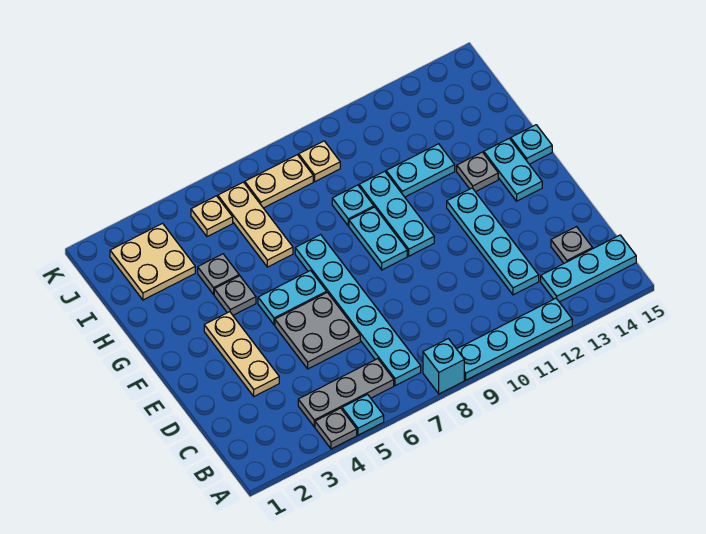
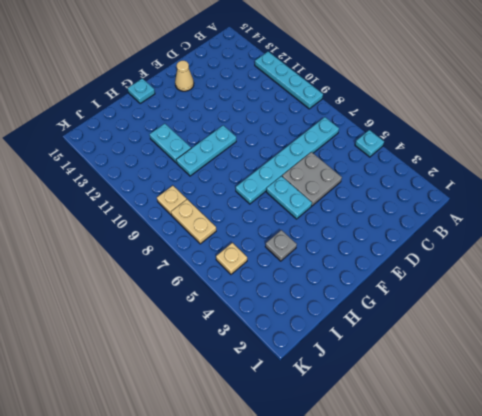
tan cone E14 level 1 -> none
none -> grey plate A4 level 1
none -> cyan brick A8 level 1
none -> grey plate B4:B6 level 1

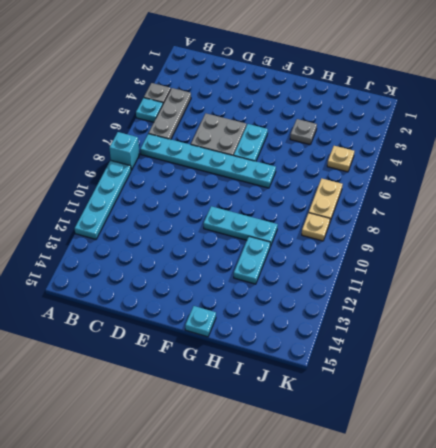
none -> cyan plate B13:B15 level 1
none -> cyan plate C12:F12 level 1
none -> grey plate C14 level 1

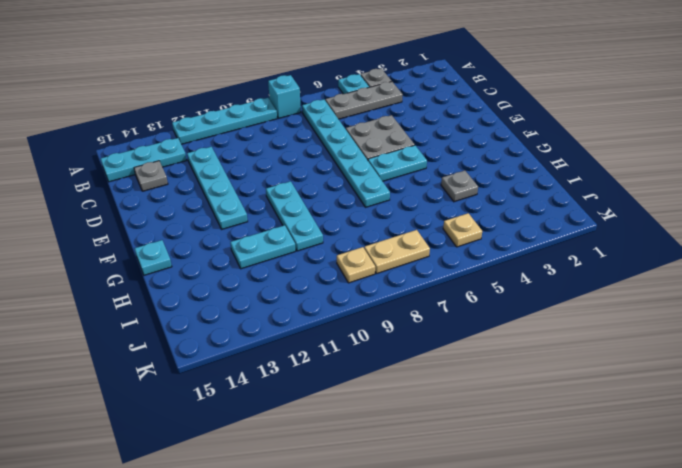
none -> tan plate D3:F3 level 1
none -> cyan plate F9:G9 level 1
none -> cyan plate F14:G14 level 1

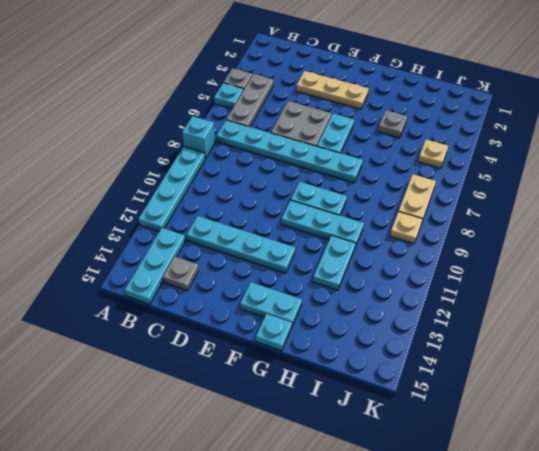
none -> grey plate G4 level 1
none -> grey plate G13 level 1
none -> tan plate H6:J6 level 1

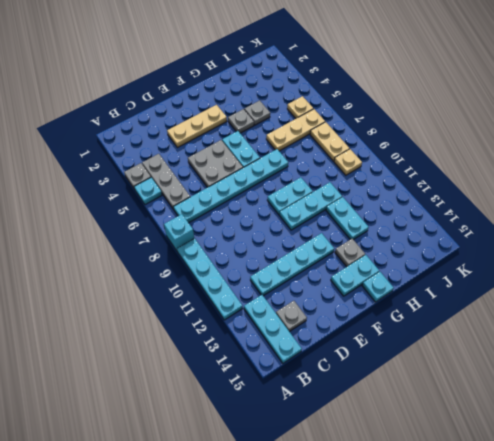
none -> cyan plate H9 level 1
none -> tan plate I2:J3 level 1

